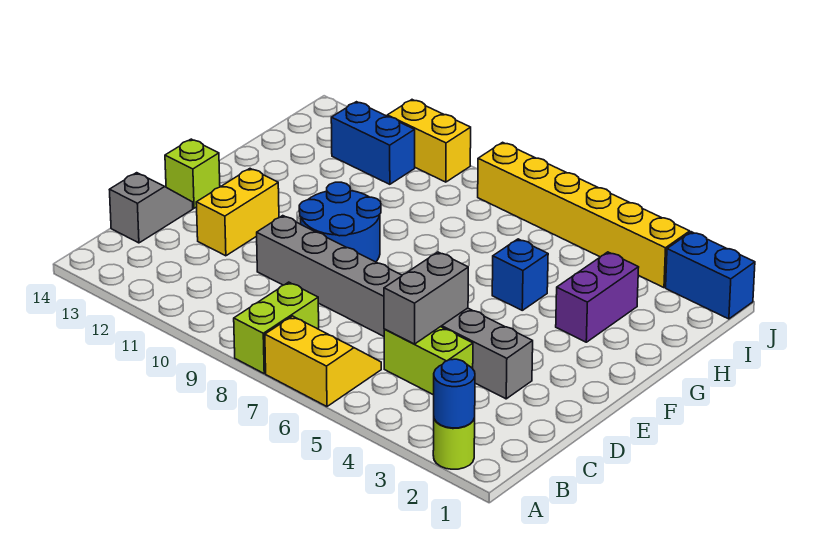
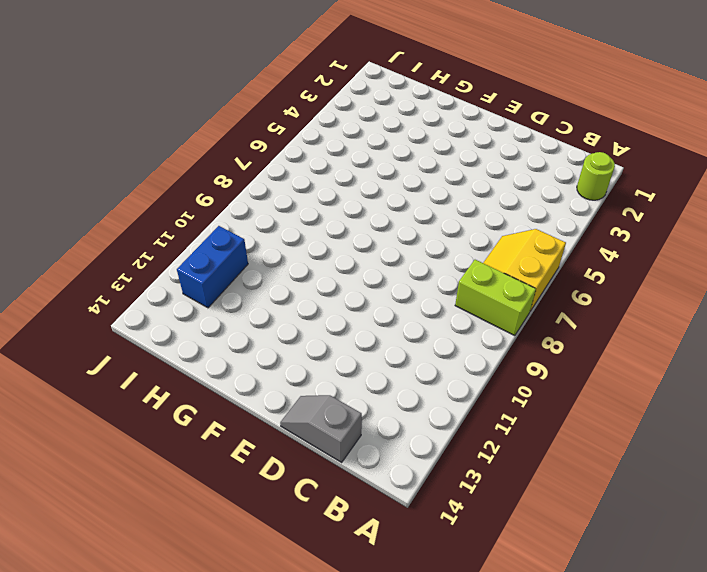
none -> lime brick C4:C5 level 1
none -> grey brick D3:D10 level 1
none -> yellow brick D12:E12 level 1

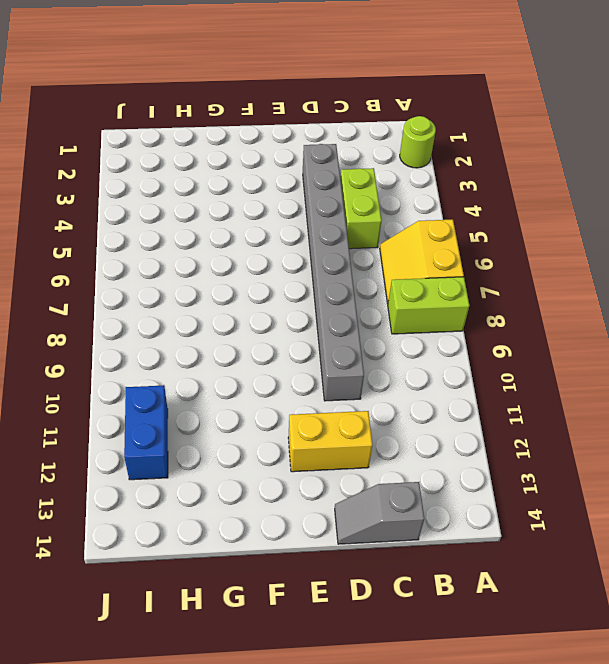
none -> blue round brick E9:F10 level 1
none -> lime brick E14 level 1
none -> purple brick G3:H3 level 1

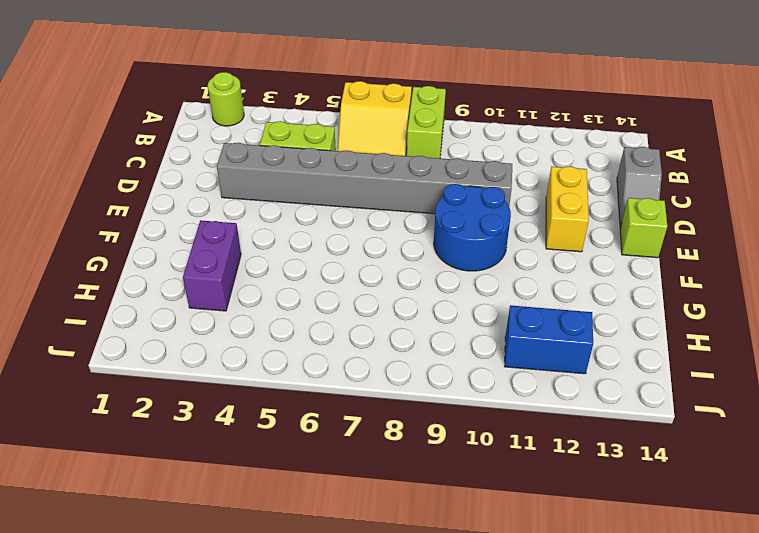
none -> blue brick G5 level 1
none -> blue brick J1:J2 level 1
none -> yellow brick J3:J8 level 1

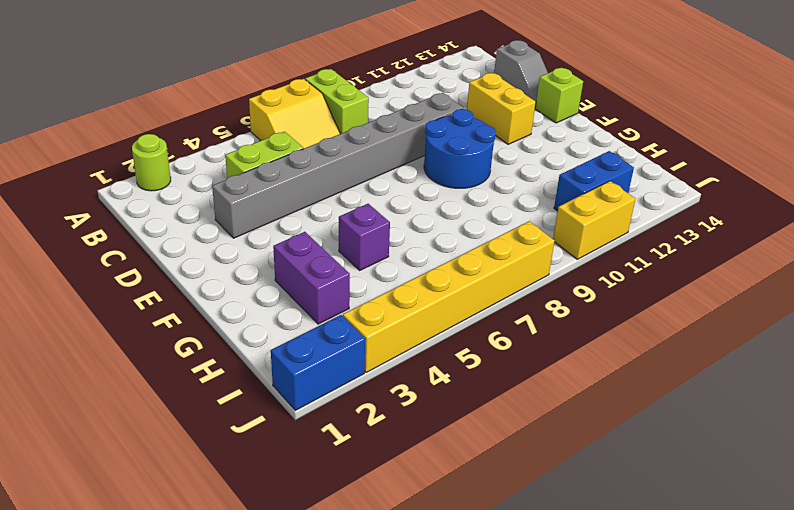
purple brick G5 level 1 -> blue brick G5 level 1
none -> blue round brick A2 level 2
none -> grey brick C5:D5 level 2

